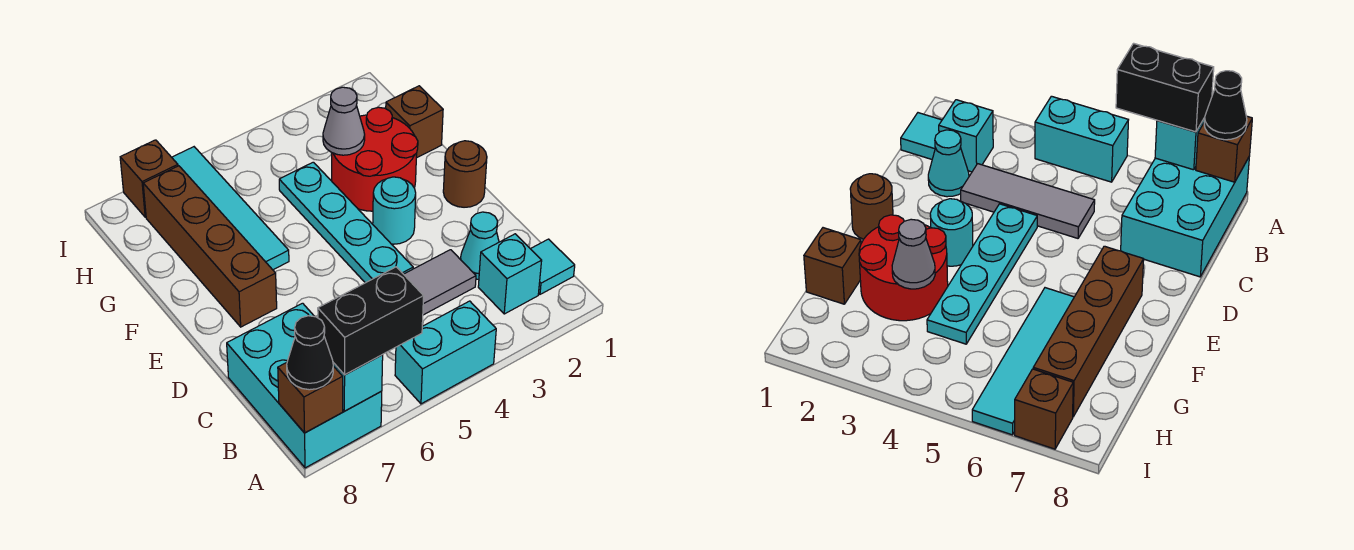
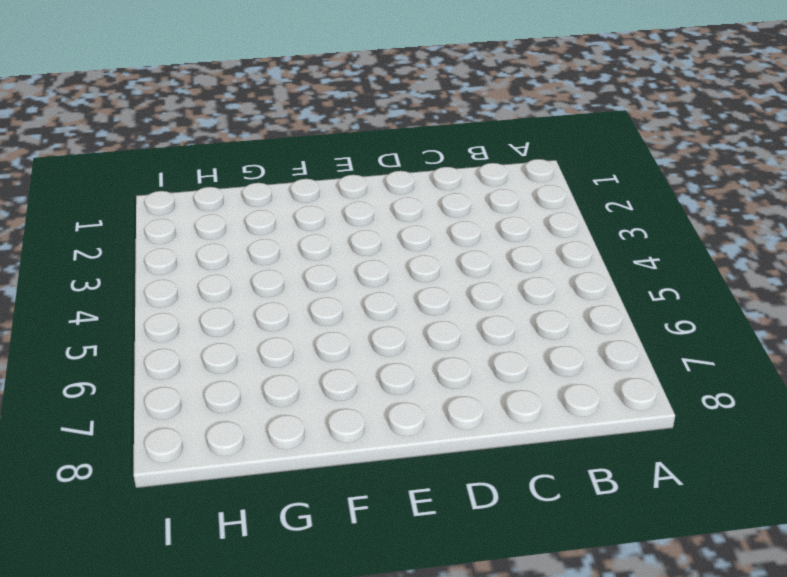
none -> cyan brick A4:A5 level 1
none -> cyan brick A7:C8 level 1
none -> cyan tile B1 level 1

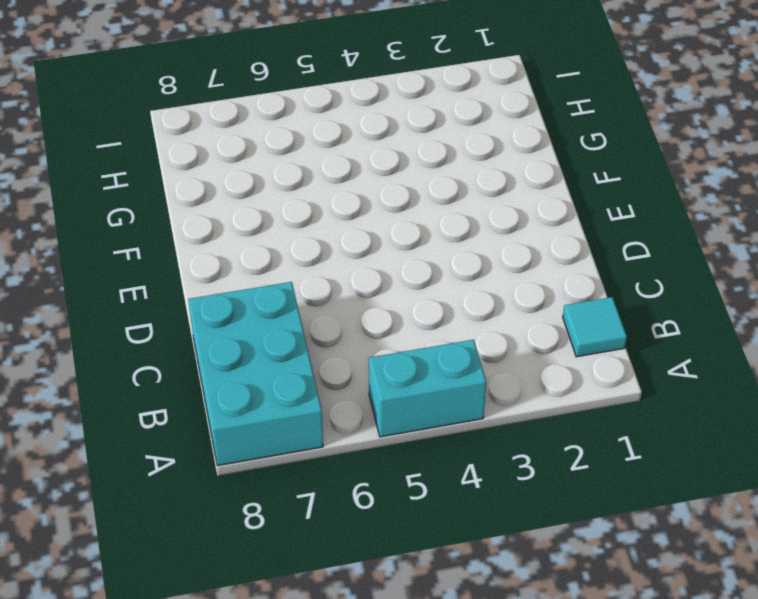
none -> cyan brick B2 level 1
none -> cyan cone C2 level 1
none -> grey tile C3:C5 level 1

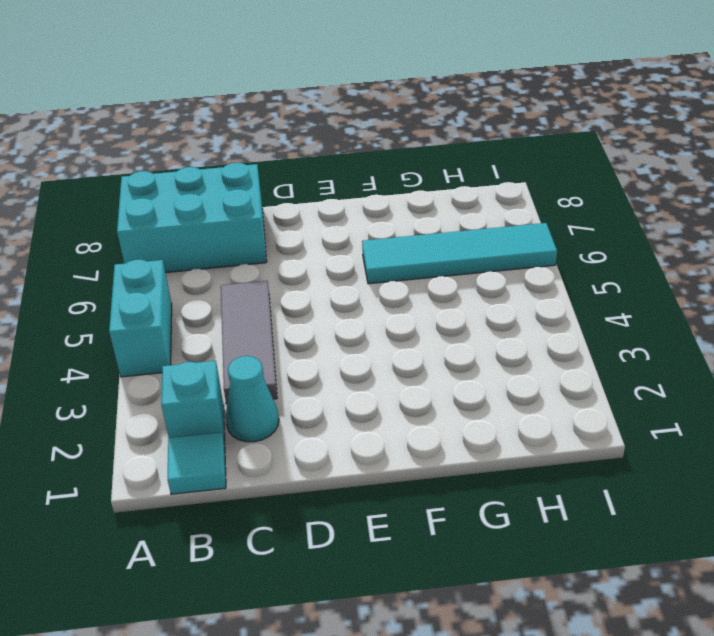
none -> cyan plate D4:G4 level 1
none -> brown round brick E1 level 1
none -> cyan round brick E3 level 1

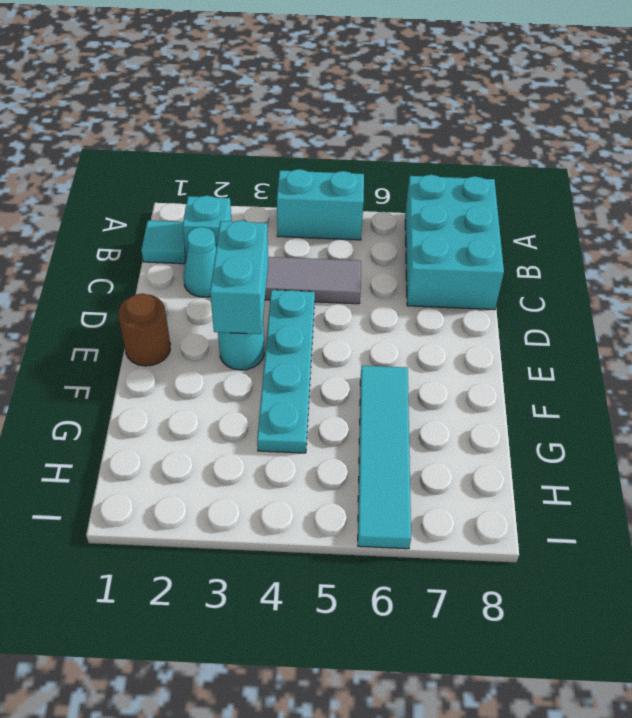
cyan brick D3:E3 level 2 -> none
none -> brown brick E7:H7 level 1
none -> red round brick F2:G3 level 1
none -> brown brick G1 level 1

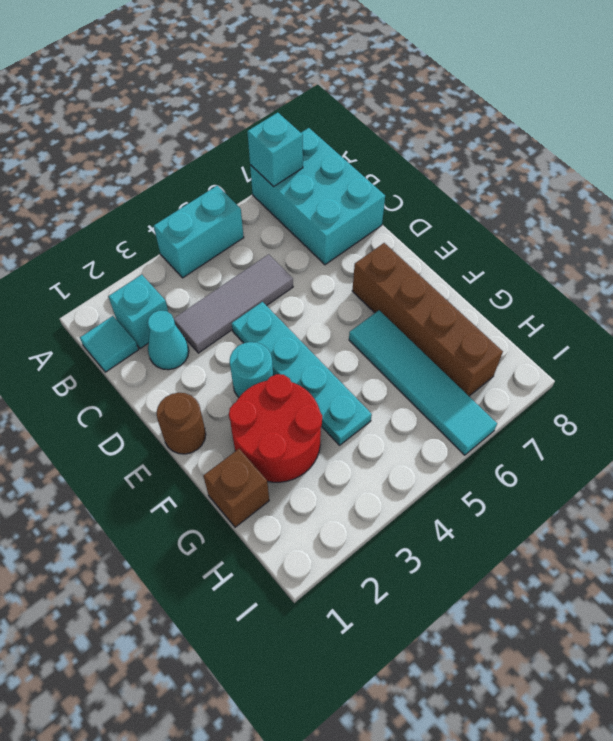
none -> brown brick I7 level 1
none -> brown brick A8 level 2
none -> grey cone G3 level 2

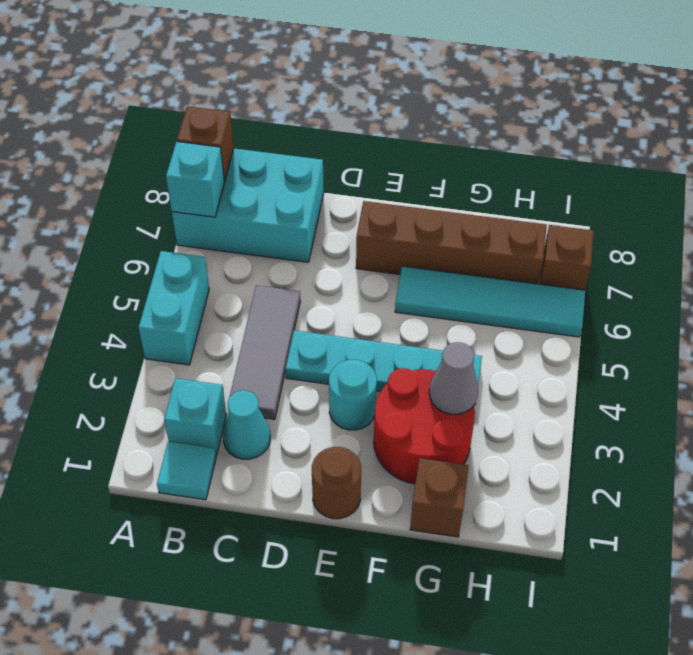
none -> black brick A6:A7 level 3
none -> black cone A8 level 3

